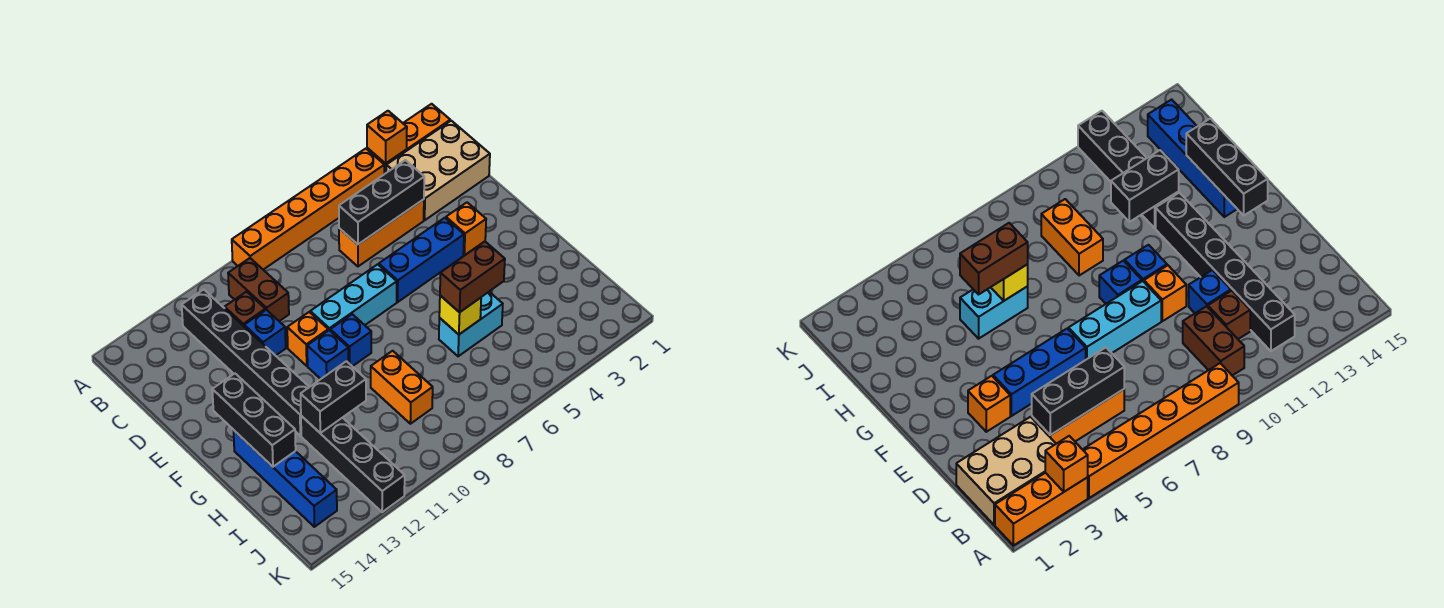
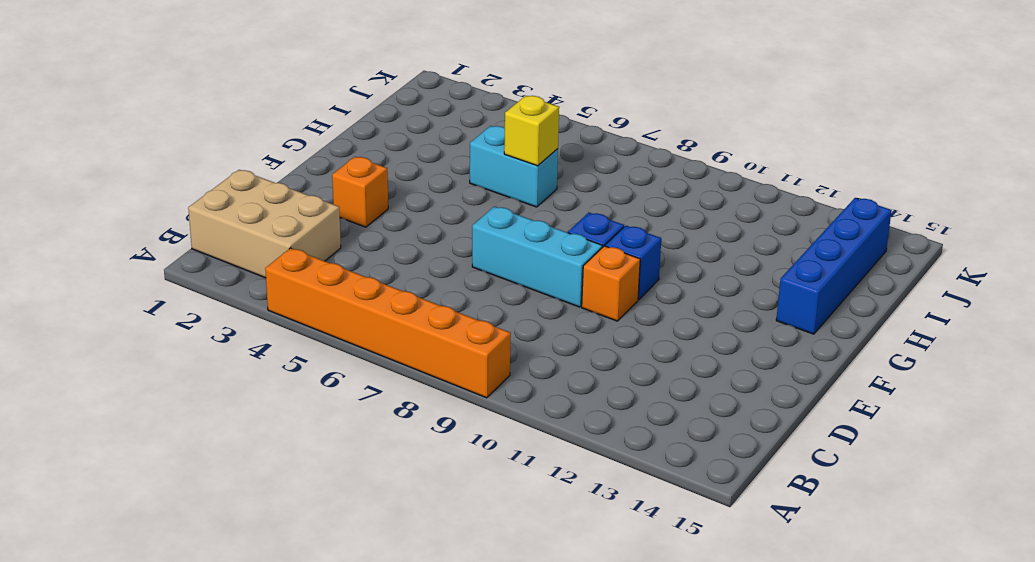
none -> orange brick A1:A3 level 1
none -> brown brick B10:C10 level 1
none -> black brick B12:G12 level 1

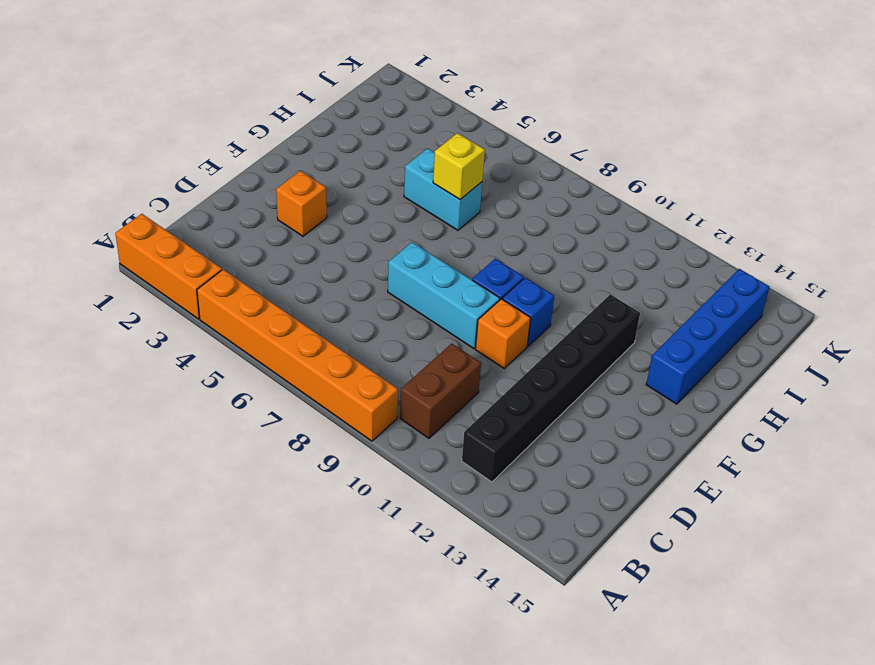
none -> tan brick B1:C3 level 1
none -> orange brick C4:C6 level 1
none -> brown brick C11 level 1

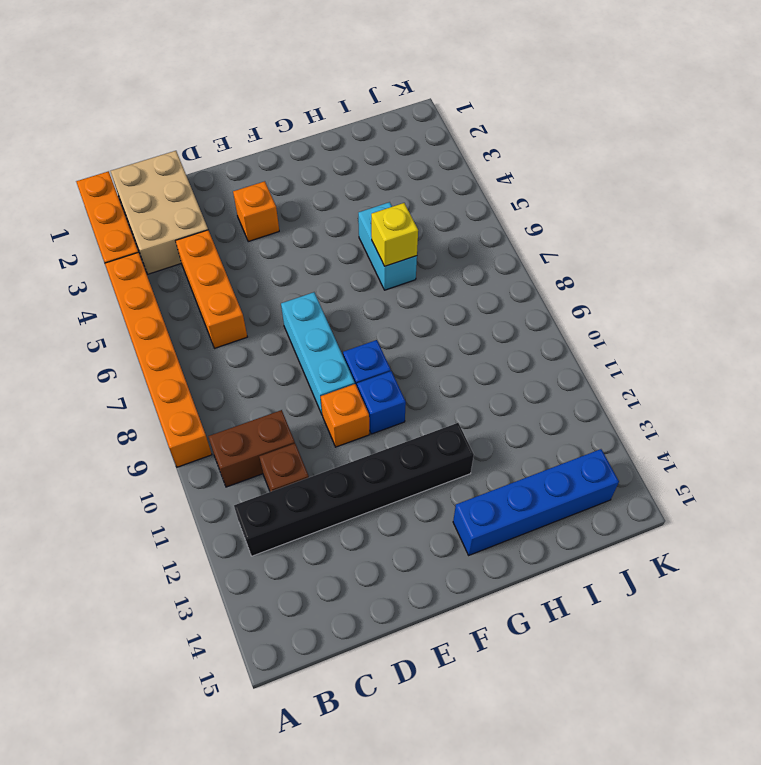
none -> blue brick D11 level 1
none -> blue brick E4:E6 level 1
none -> orange brick H9:I9 level 1

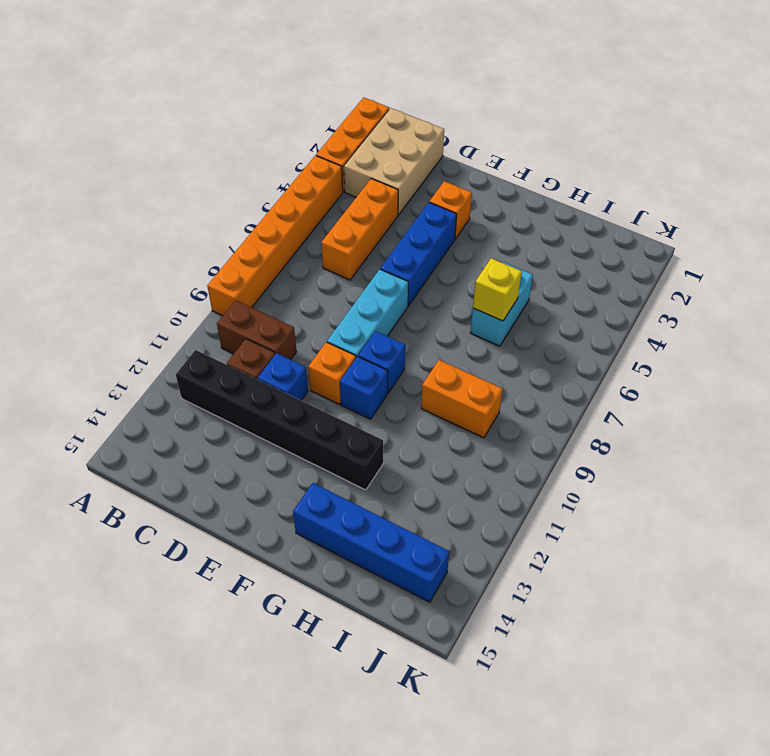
none -> black brick H12:K12 level 1
none -> orange brick A3 level 2
none -> black brick C4:C6 level 2

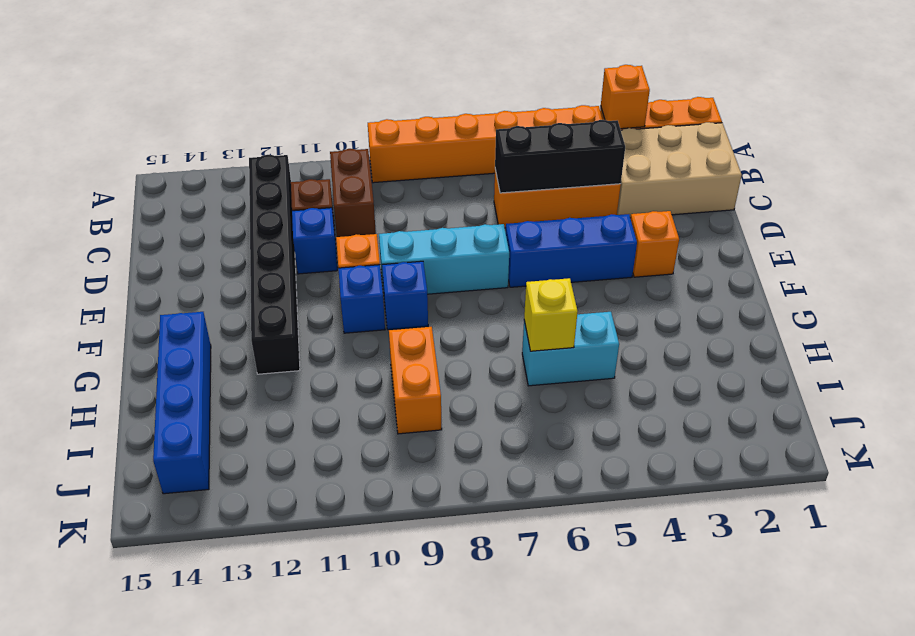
none -> black brick H12:K12 level 1
none -> black brick F14:H14 level 2
none -> black brick H11:H12 level 2

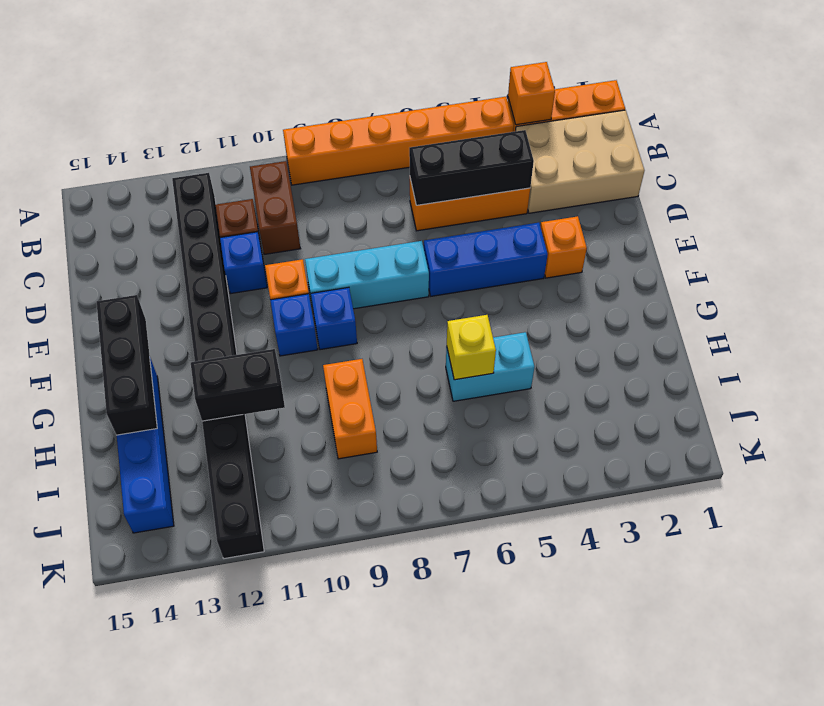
none -> brown brick H5:H6 level 3

